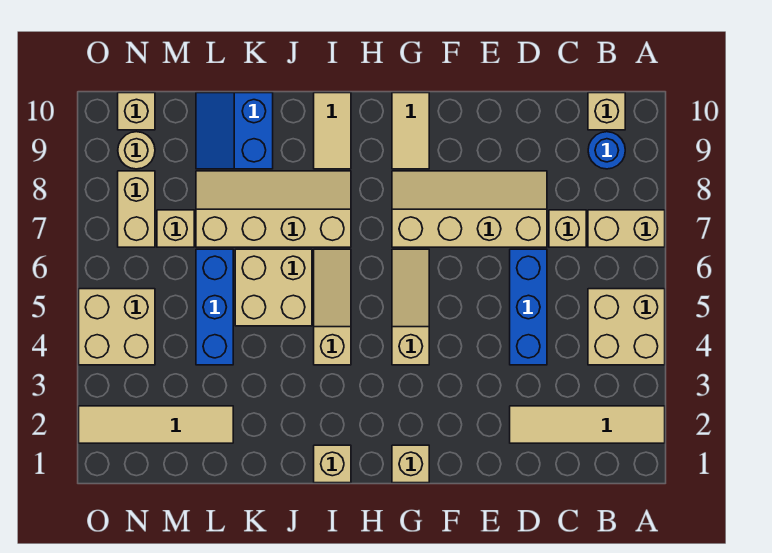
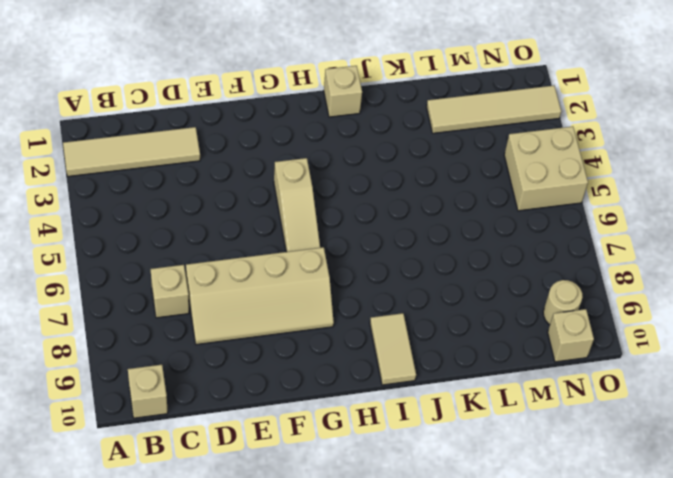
none -> tan brick A4:B5 level 1
none -> tan brick A7:B7 level 1
none -> blue round brick B9 level 1

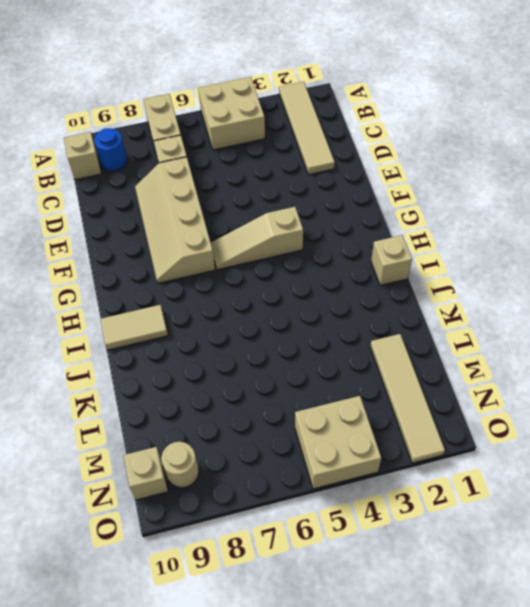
none -> blue brick D4:D6 level 1
none -> tan brick G1 level 1
none -> tan tile G9:G10 level 1

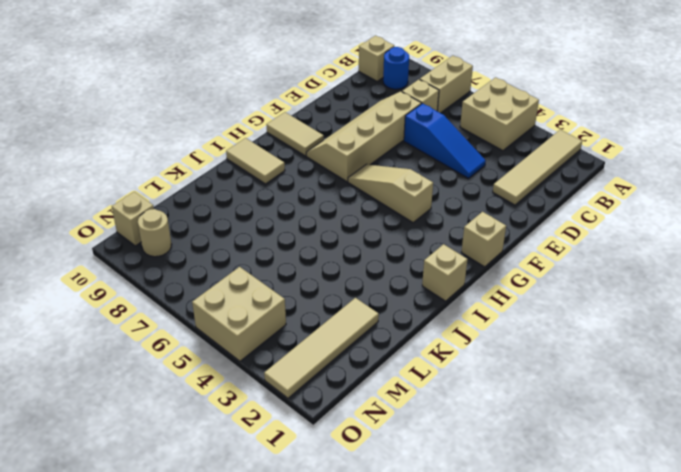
blue slope D4:D6 level 1 top 6 -> blue brick D4:D6 level 1
none -> tan slope I4:I6 level 1 top 4
none -> tan slope I7:L8 level 1 top 7
none -> tan brick J5:K6 level 1

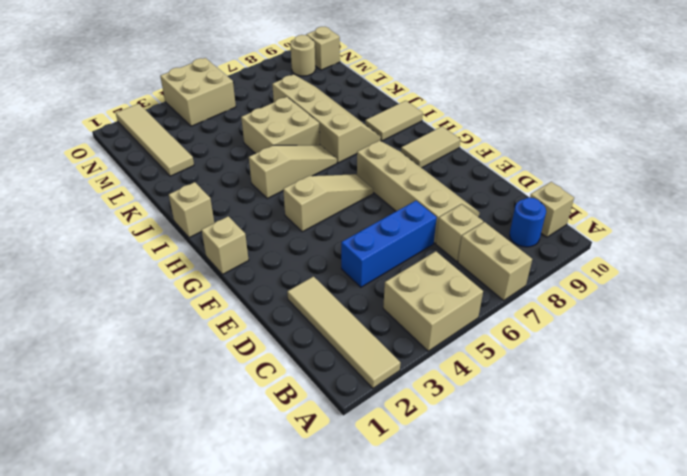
none -> blue slope K9:L10 level 1 top K
none -> blue brick L4:L6 level 1
none -> tan brick M7 level 1

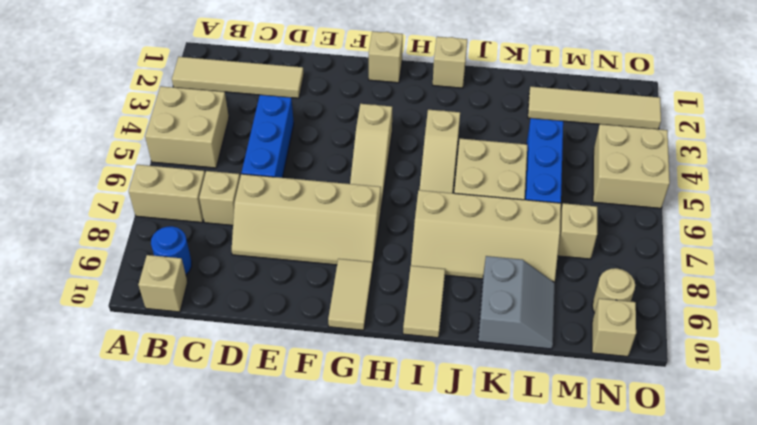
grey slope K9:L10 level 1 top K -> blue slope K9:L10 level 1 top K
none -> tan brick N7:N8 level 1

